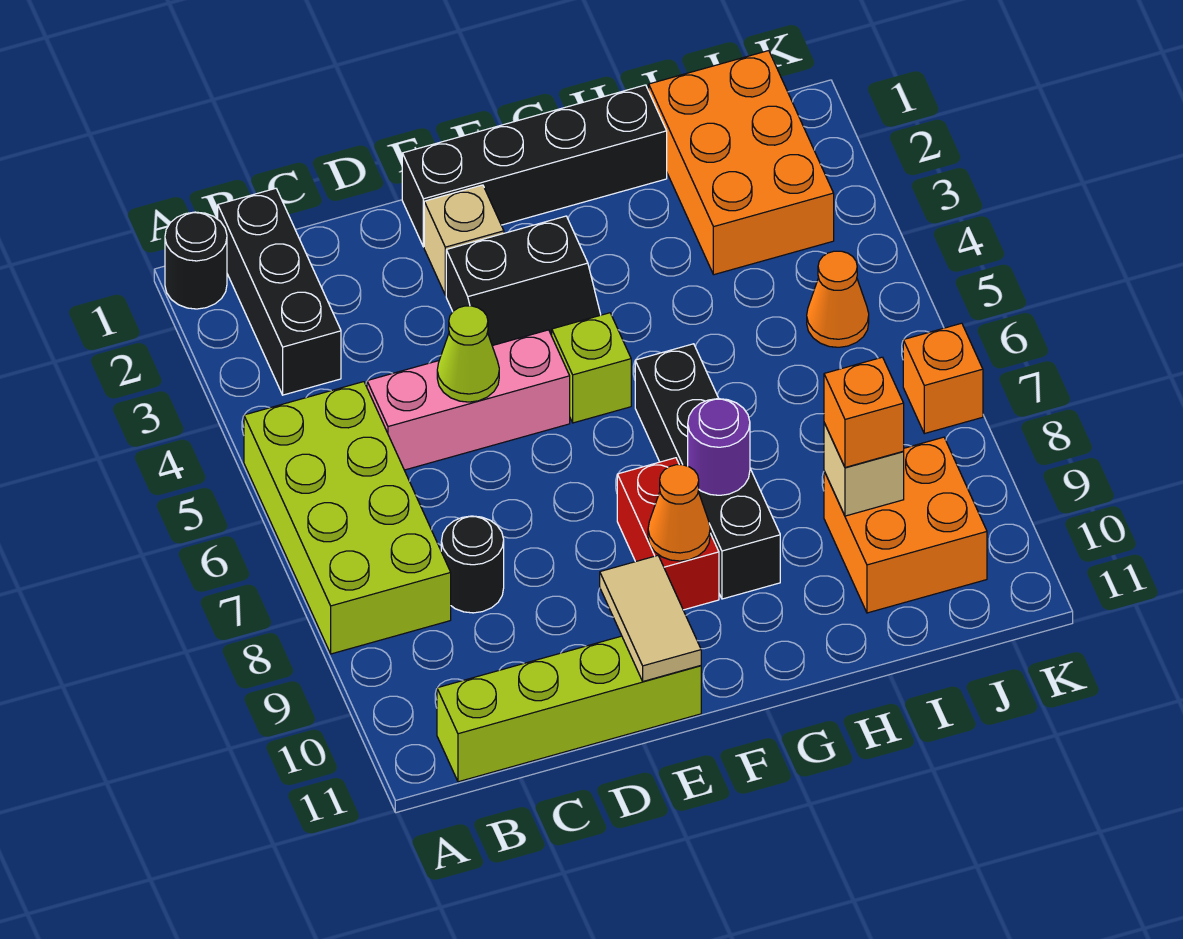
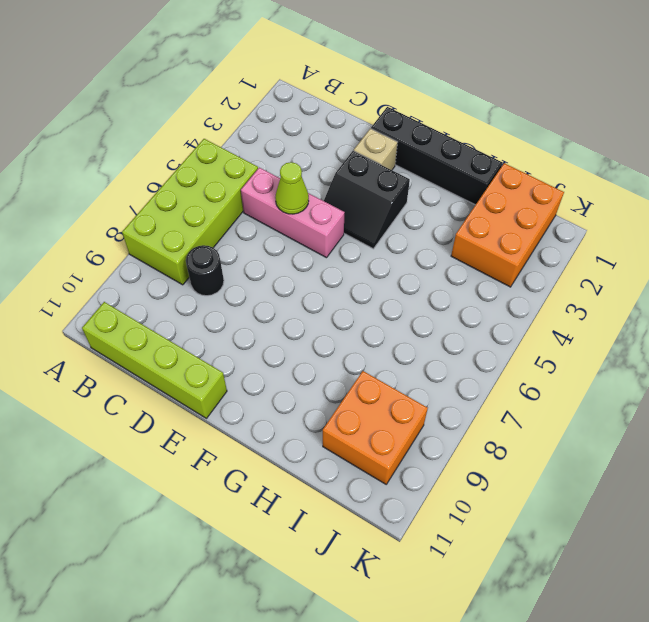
none -> black round brick A1 level 1
none -> black brick B1:B3 level 1
none -> lime brick F5 level 1

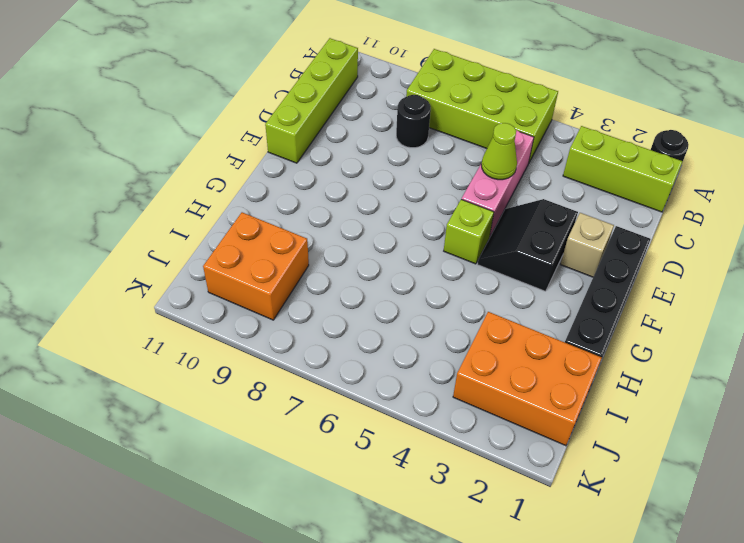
lime brick B1:B3 level 1 -> black brick B1:B3 level 1
none -> red brick F8:F9 level 1
none -> black brick G6:G9 level 1
none -> orange cone J5 level 1

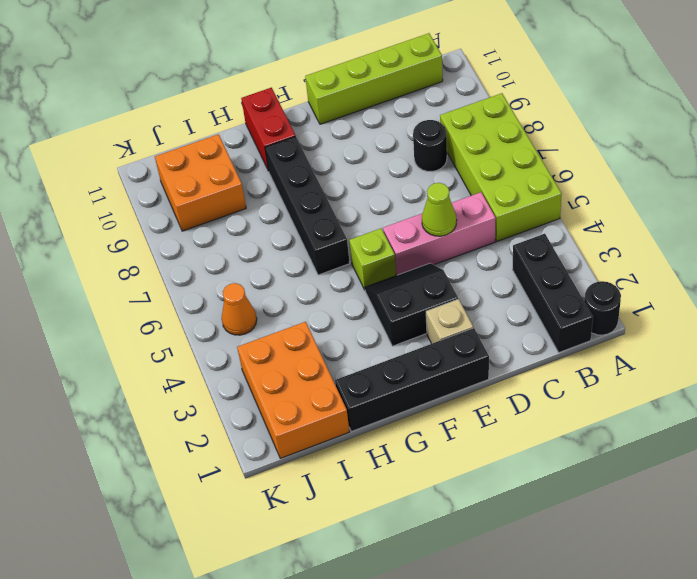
red brick G10:G11 level 1 -> red brick F8:F9 level 1
none -> orange brick K7 level 1
none -> tan tile E10:E11 level 2
none -> orange cone F9 level 2

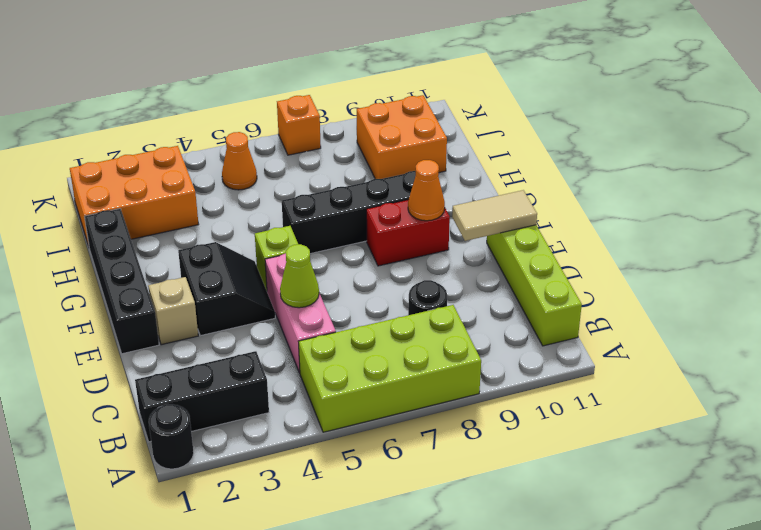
none -> purple round brick G8 level 2
none -> tan brick I9 level 2
none -> orange brick I9 level 3

